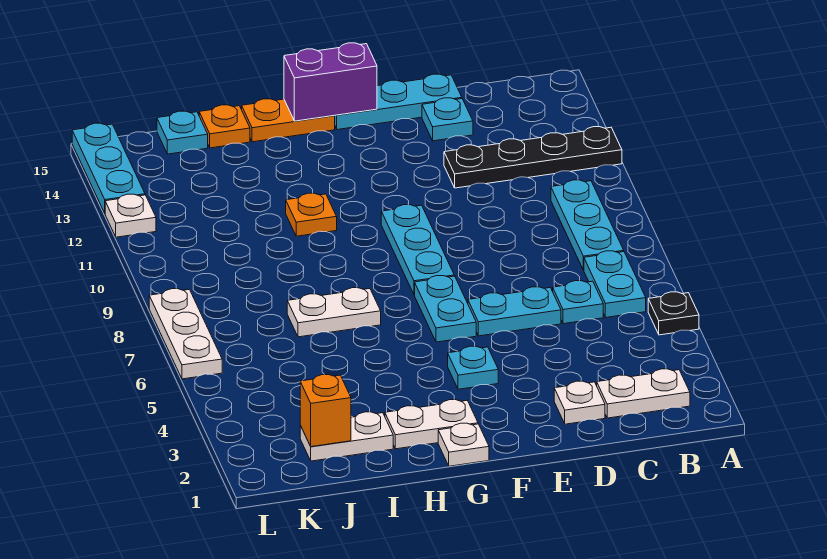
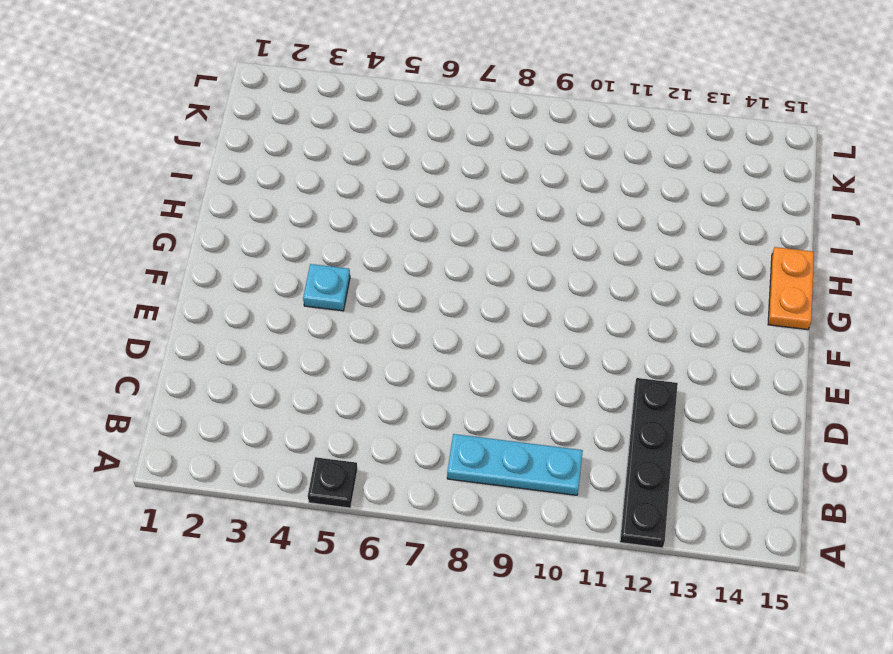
none -> white plate B2:C2 level 1
none -> cyan plate B6:B7 level 1
none -> cyan plate C6 level 1

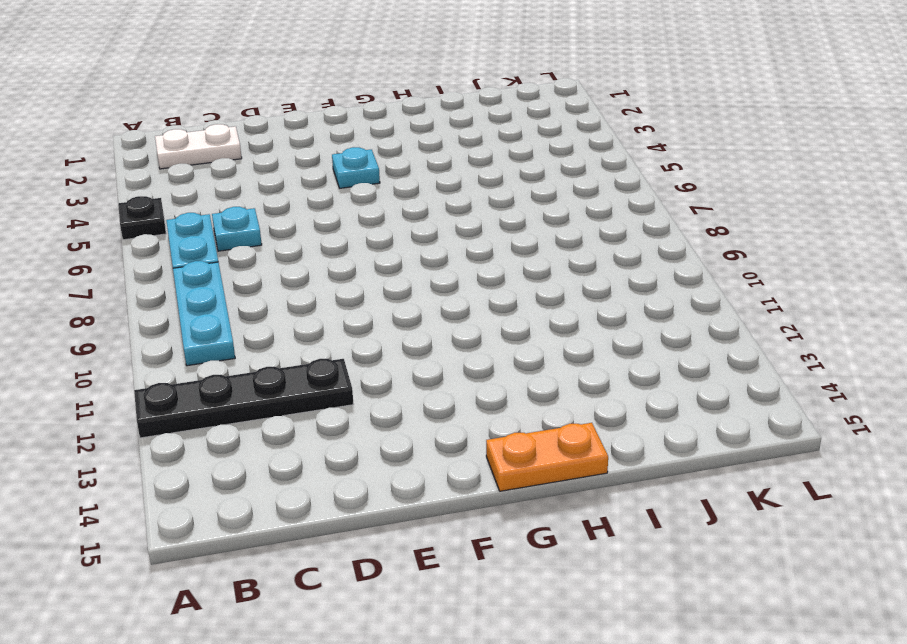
none -> white plate D2 level 1
none -> cyan plate D6:E6 level 1
none -> cyan plate D14 level 1

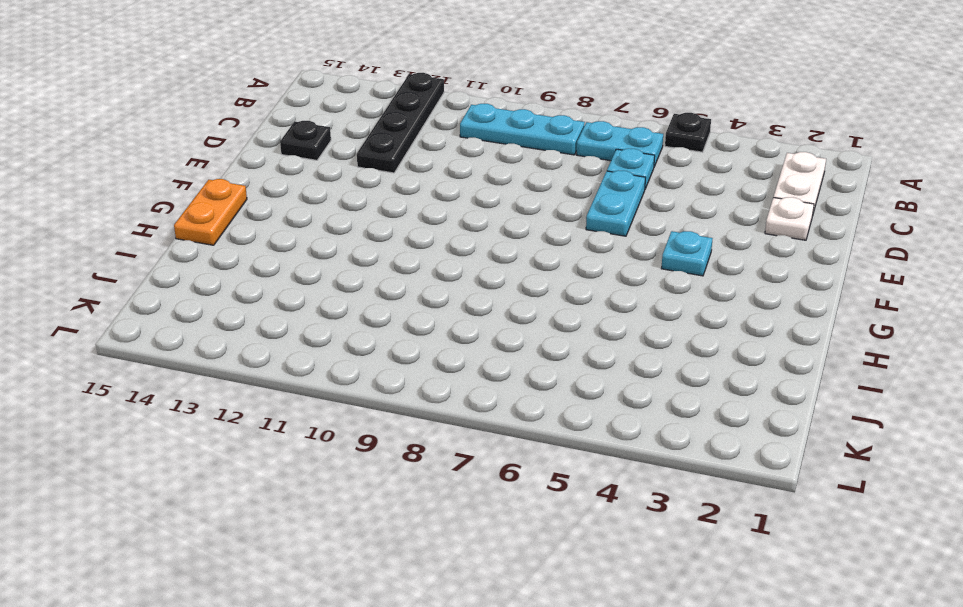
black plate D14 level 1 -> cyan plate D14 level 1
none -> cyan plate D15:F15 level 1
none -> cyan plate F6:F7 level 1
none -> cyan plate F8:F10 level 1

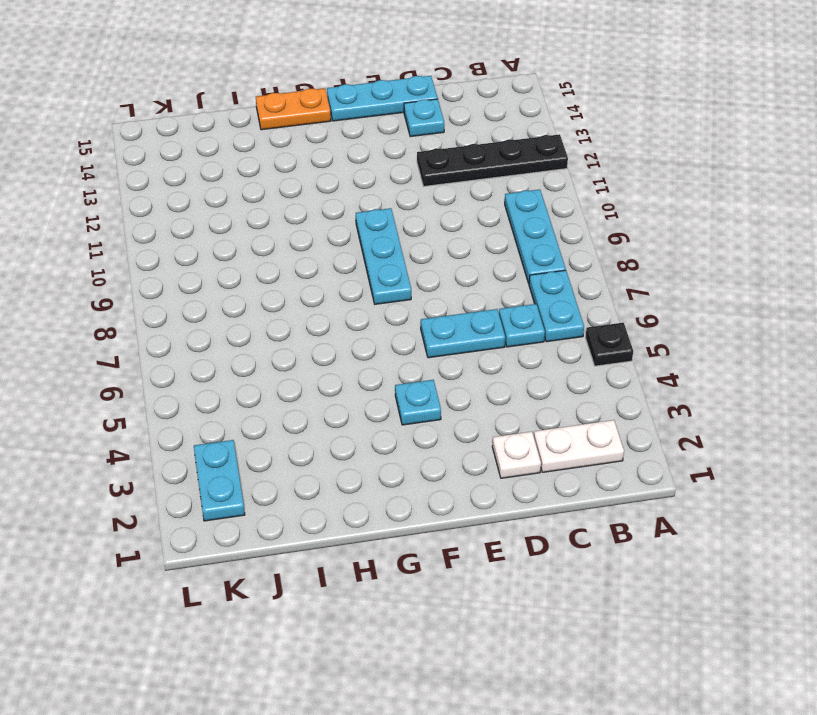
cyan plate K2:K3 level 1 -> cyan plate F6:F7 level 1
none -> white plate G1 level 1
none -> white plate G2:H2 level 1
none -> white plate H7:I7 level 1

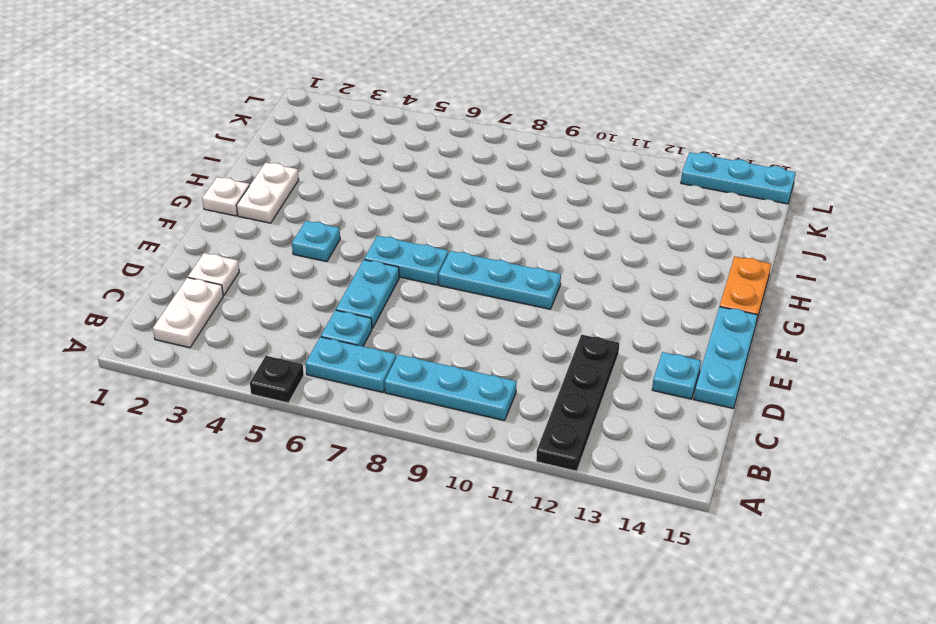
none -> white plate H7:I7 level 1
none -> orange plate H11 level 1
none -> white plate I2:J2 level 1

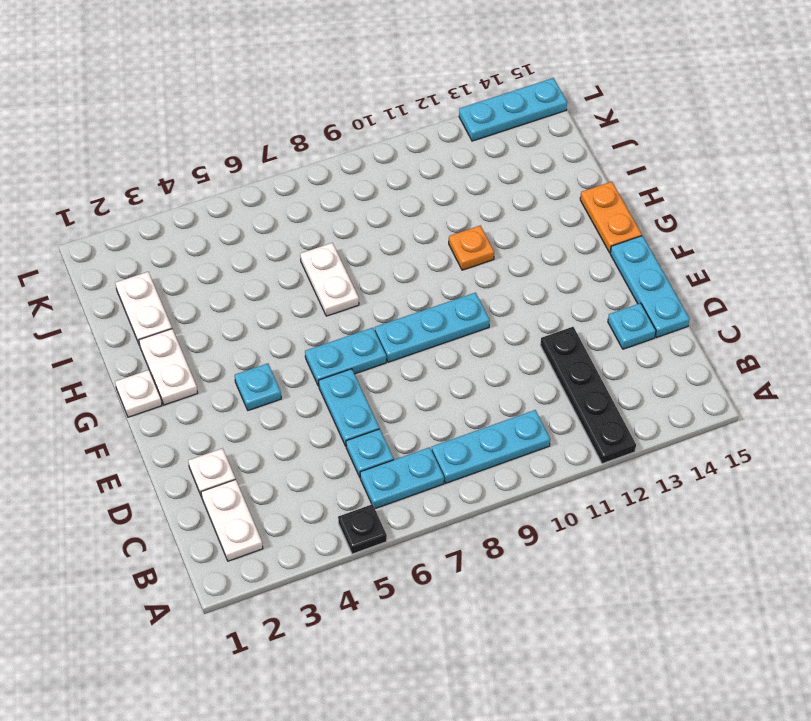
none -> orange plate I15 level 1
none -> cyan plate J15 level 1
none -> white plate L6:L8 level 1

